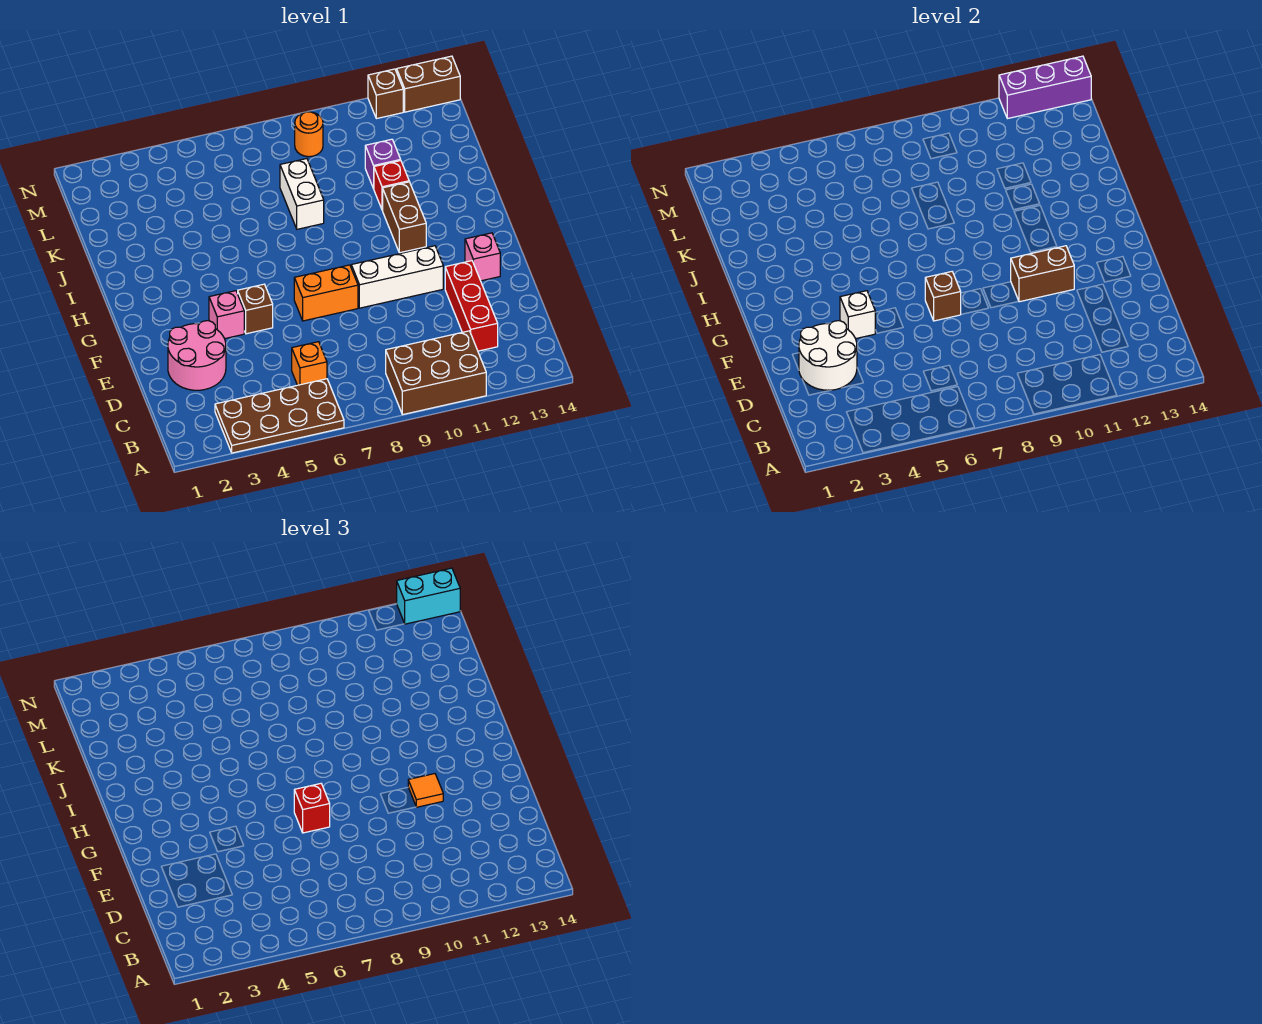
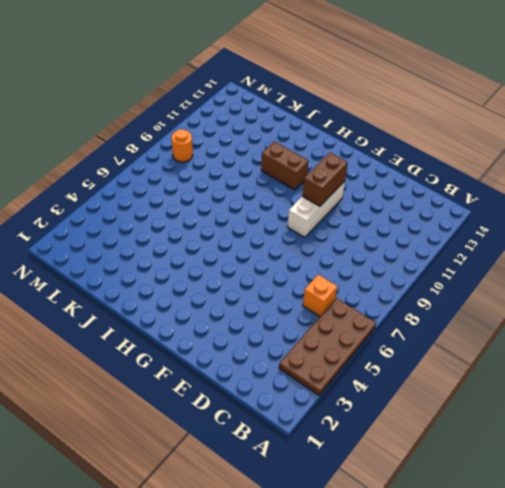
none -> brown brick A9:B11 level 1
none -> red brick C12:E12 level 1
none -> pink round brick D2:E3 level 1

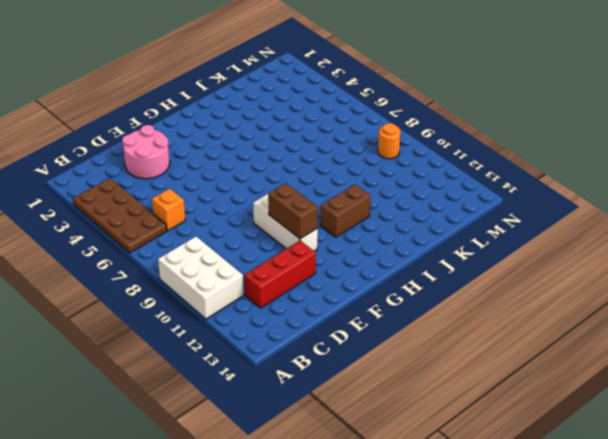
white brick A9:B11 level 1 -> brown brick A9:B11 level 1
none -> pink brick F4 level 1
none -> brown brick F5 level 1
none -> orange brick F7:F8 level 1

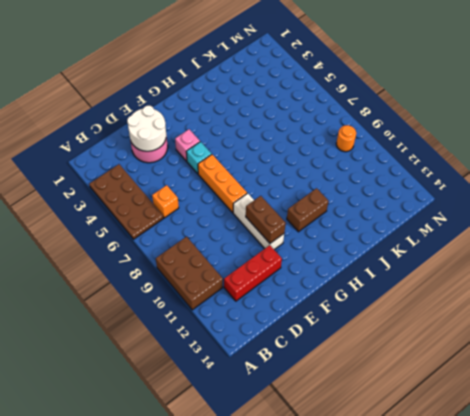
cyan brick F5 level 1 -> brown brick F5 level 1
orange brick F6:F8 level 1 -> orange brick F7:F8 level 1
none -> pink brick F13 level 1
none -> white brick J8:K8 level 1
none -> red brick J11 level 1

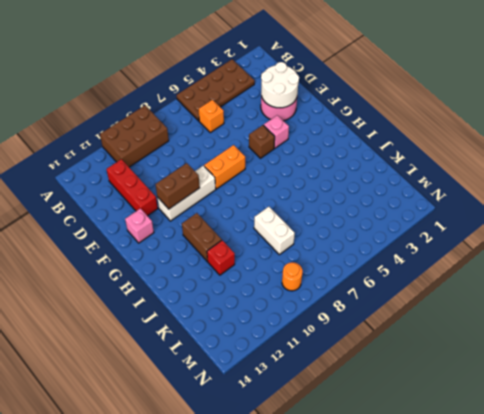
none -> purple brick K11 level 1
none -> brown brick N12 level 1
none -> brown brick N13:N14 level 1

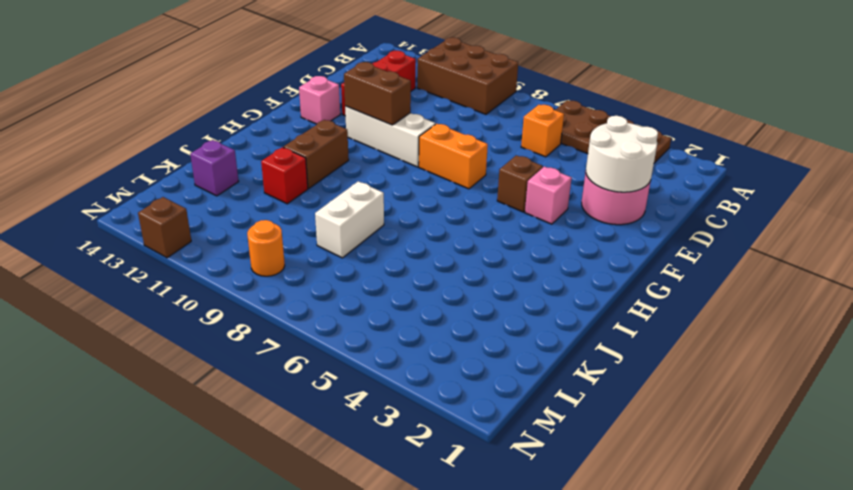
purple brick K13 level 1 -> purple brick K11 level 1
none -> brown brick N13:N14 level 1
none -> white brick F4 level 2
none -> brown brick F7 level 2

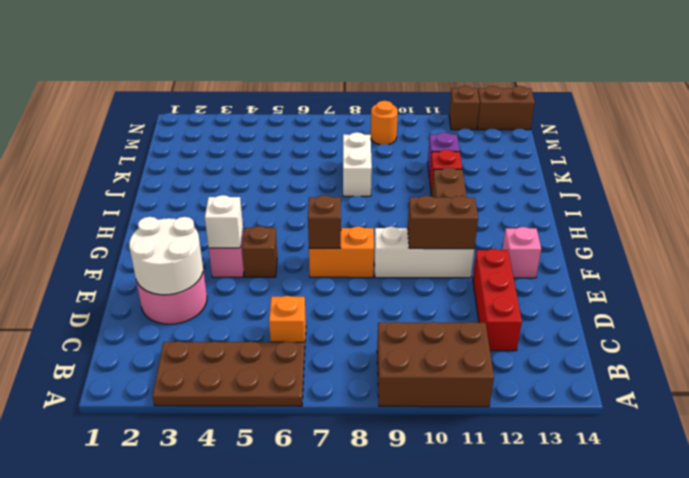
none -> purple brick N12:N14 level 2
none -> red brick F7 level 3
none -> orange tile F11 level 3

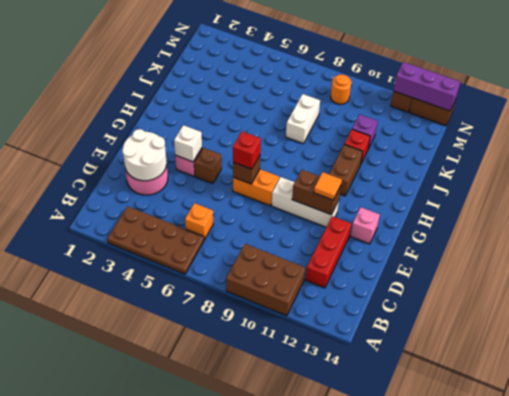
none -> cyan brick N13:N14 level 3

